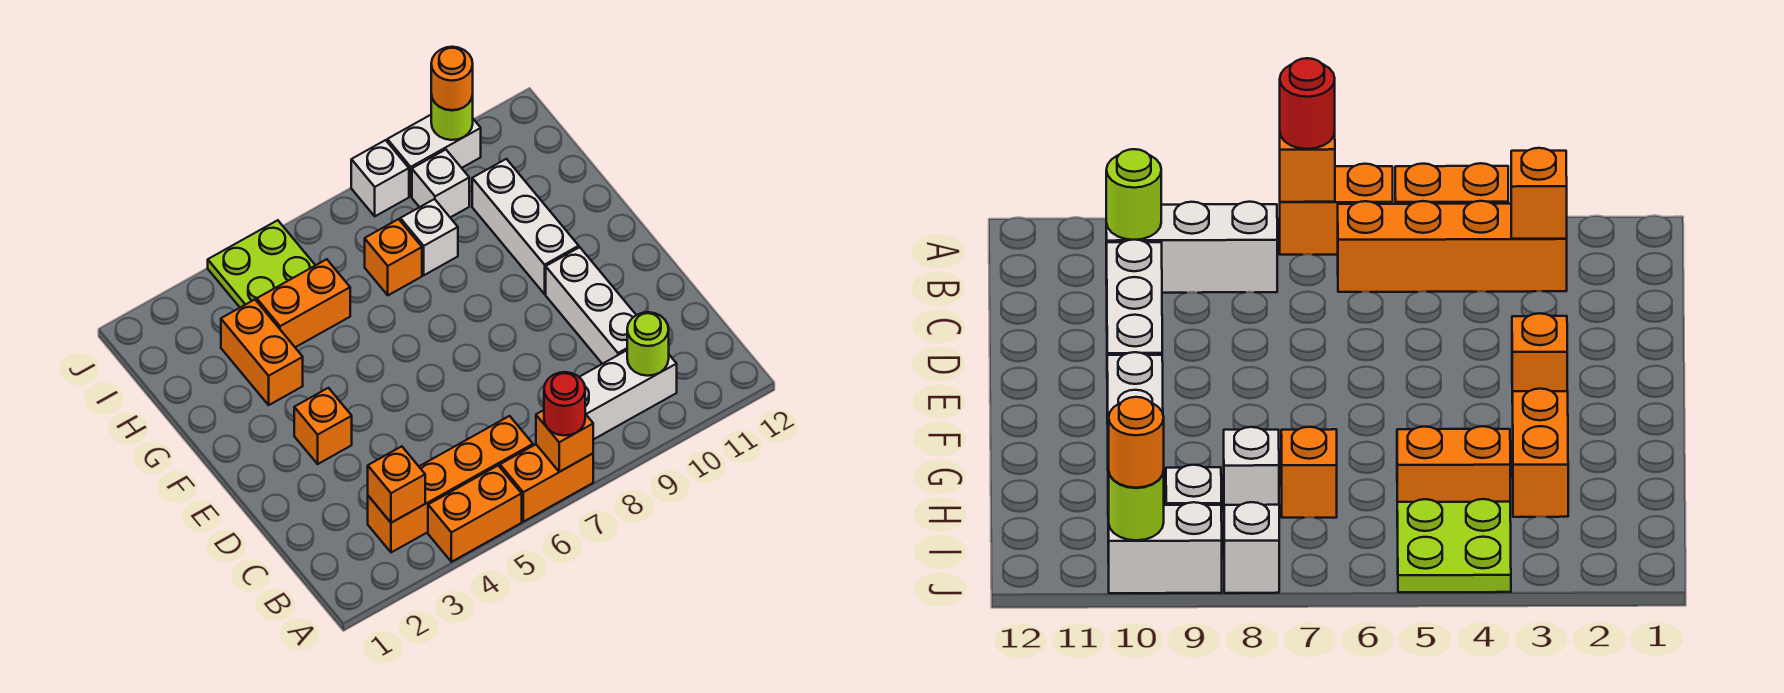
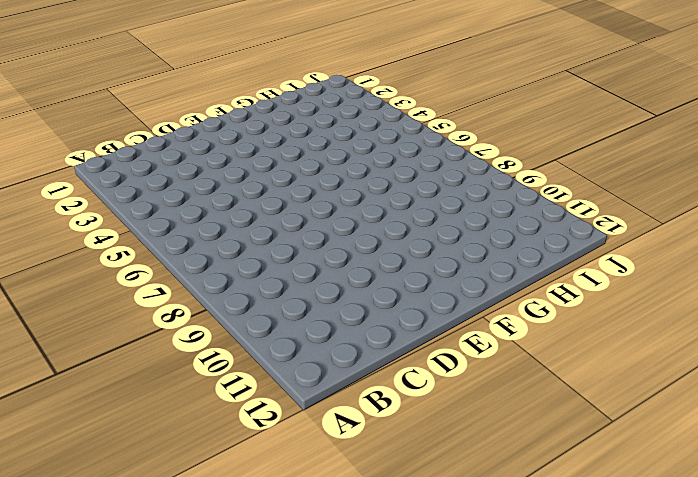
none -> orange brick A4:A5 level 1
none -> orange brick A6:A7 level 1
none -> orange brick B3:B6 level 1

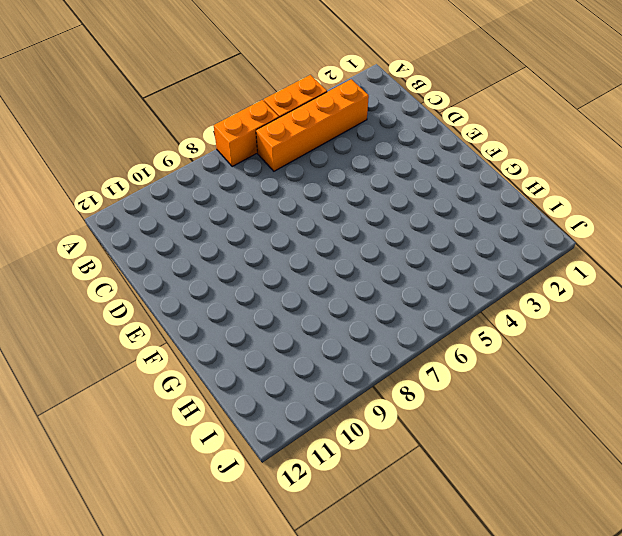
none -> white brick B8:B10 level 1
none -> white brick C10:E10 level 1
none -> orange brick E3 level 1

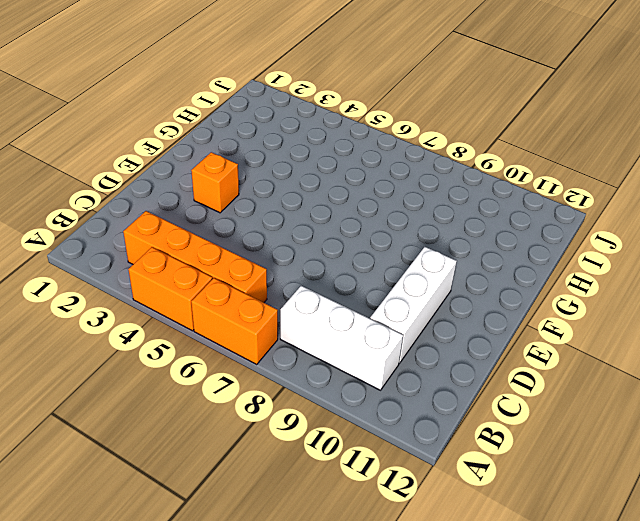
none -> white brick F10:H10 level 1
none -> orange brick G3:H3 level 1
none -> orange brick H4:H5 level 1

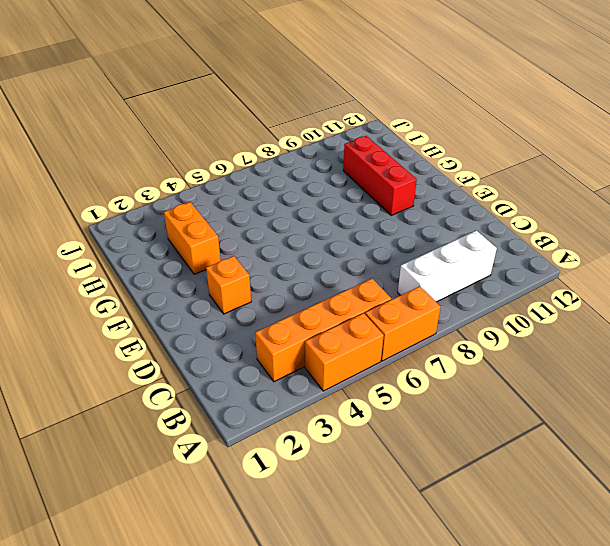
red brick F10:H10 level 1 -> white brick F10:H10 level 1
none -> white brick C10:E10 level 1
none -> orange brick H4:H5 level 1
none -> orange brick H7 level 1

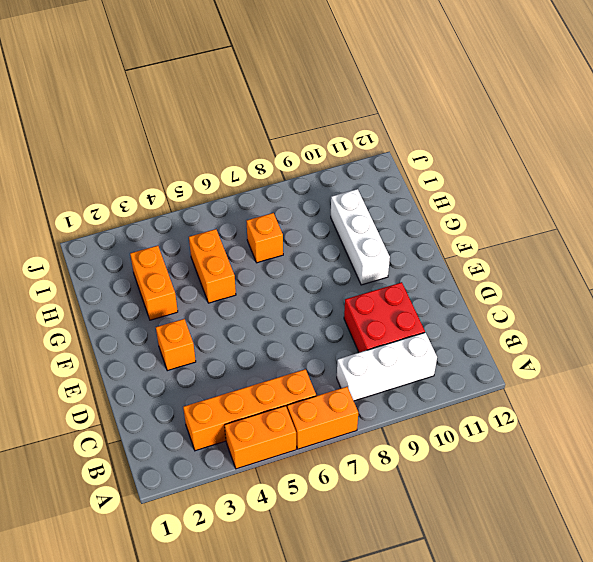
red brick C9:D10 level 1 -> white brick C10:E10 level 1
orange brick G5:H5 level 1 -> orange brick H4:H5 level 1
none -> white brick H8 level 1
none -> lime plate I4:J5 level 1
none -> white brick I9 level 1

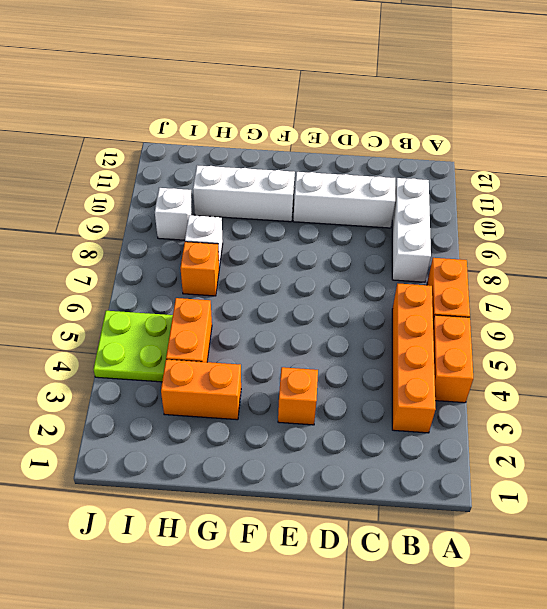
none -> white brick J8 level 1
none -> white brick J9:J10 level 1
none -> orange brick A7 level 2

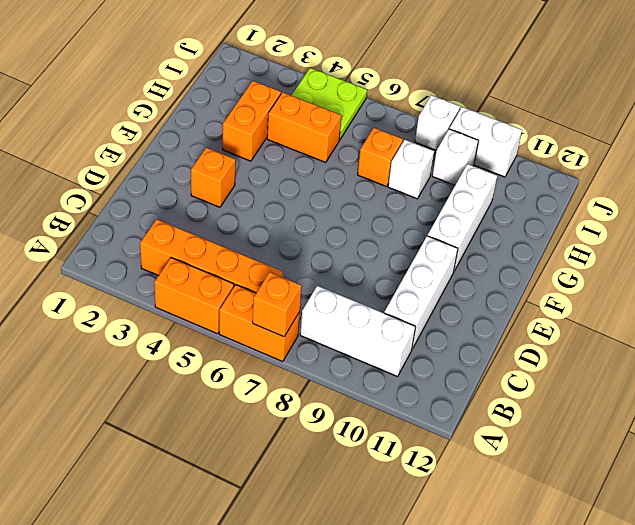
none -> orange brick B3 level 2
none -> lime round brick B10 level 2
none -> lime round brick J10 level 2

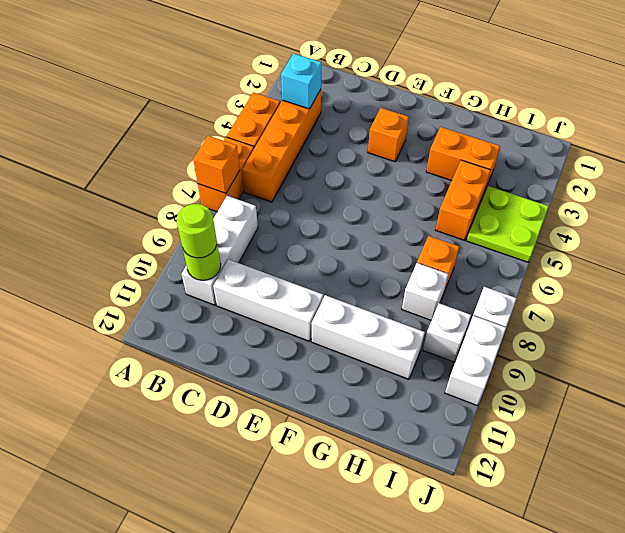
cyan brick B3 level 2 -> orange brick B3 level 2
lime round brick B10 level 3 -> lime round brick J10 level 2
none -> red round brick A7 level 3
none -> orange round brick J10 level 3

